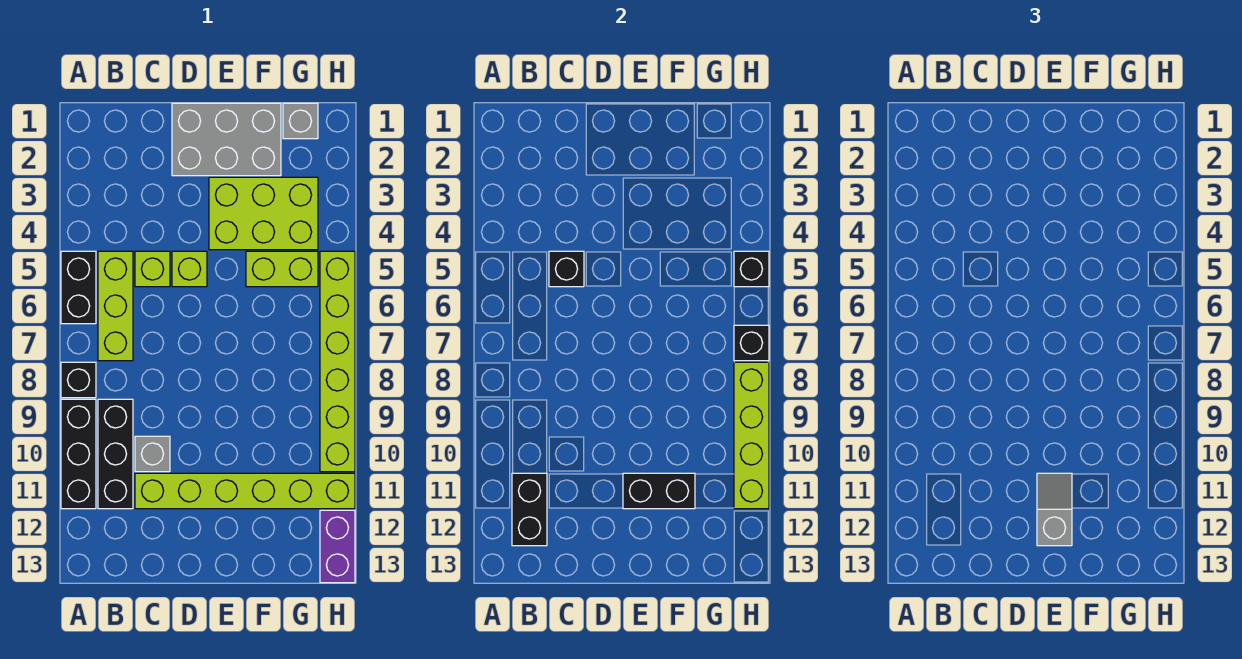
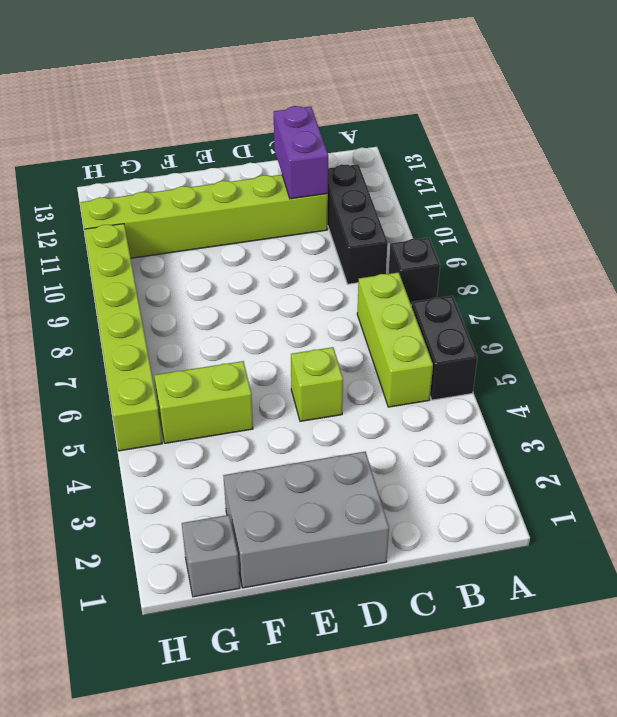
purple brick C11:C12 level 2 -> purple brick H12:H13 level 1
none -> black brick A9:A11 level 1
none -> lime brick C5 level 1
none -> grey brick C10 level 1

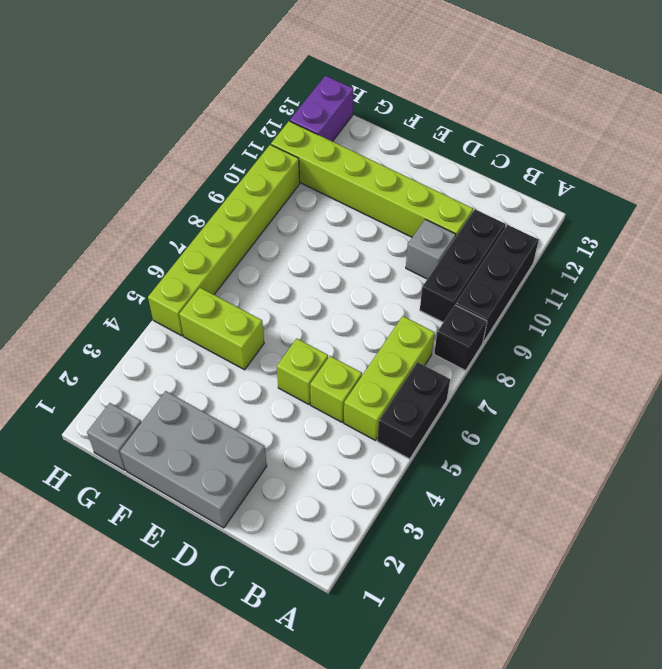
none -> lime brick E3:G4 level 1
none -> black brick B11:B12 level 2
none -> black brick C5 level 2

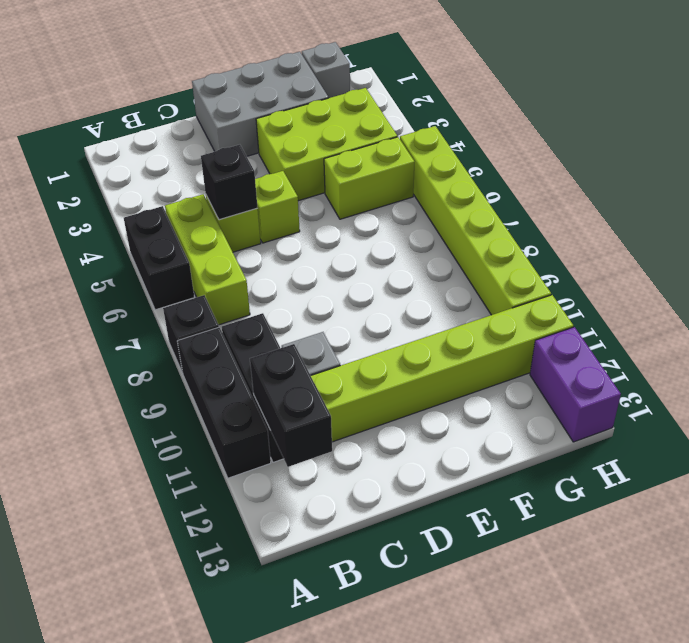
none -> black brick E11:F11 level 2
none -> black brick H5 level 2
none -> black brick H7 level 2

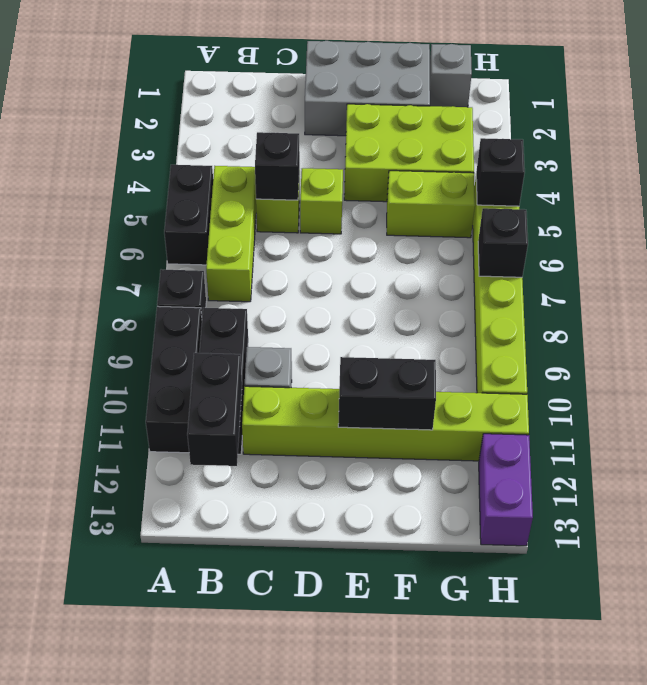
none -> lime brick H8:H11 level 2
none -> grey slope E11:E12 level 3 top 12

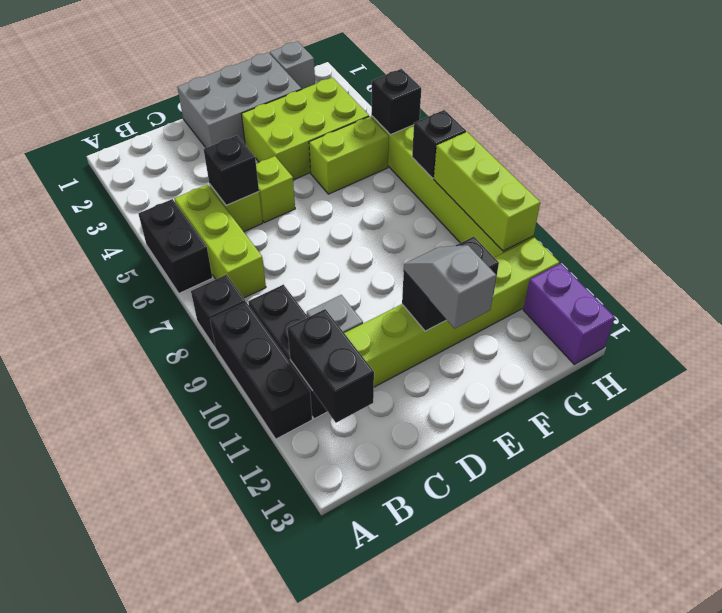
lime brick H8:H10 level 2 -> lime brick H8:H11 level 2

